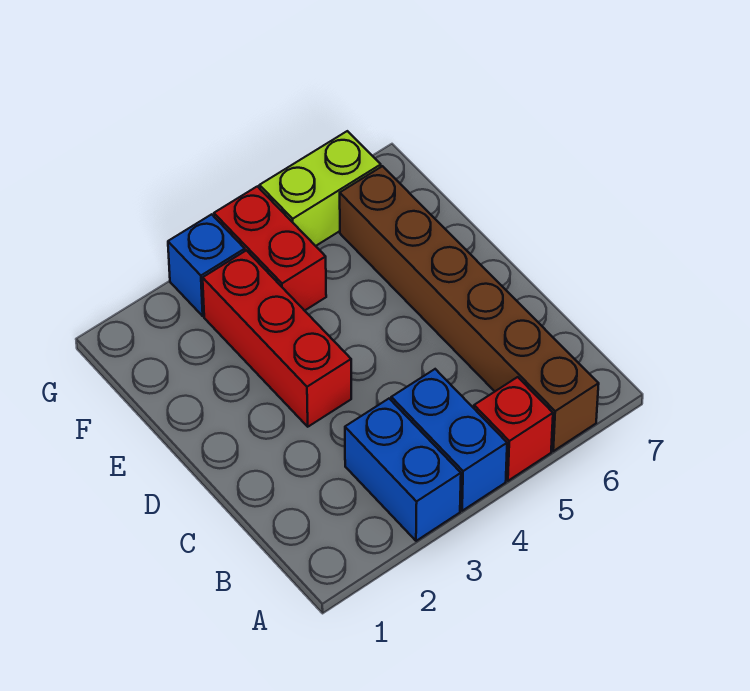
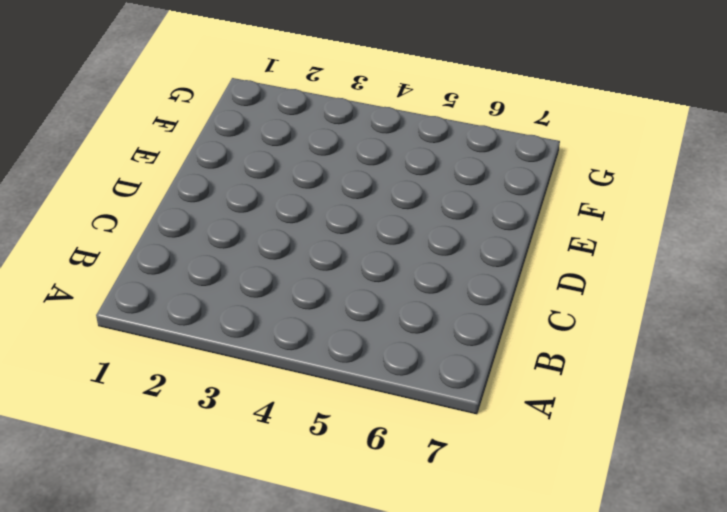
none -> blue brick A3:B3 level 1
none -> blue brick A4:B4 level 1

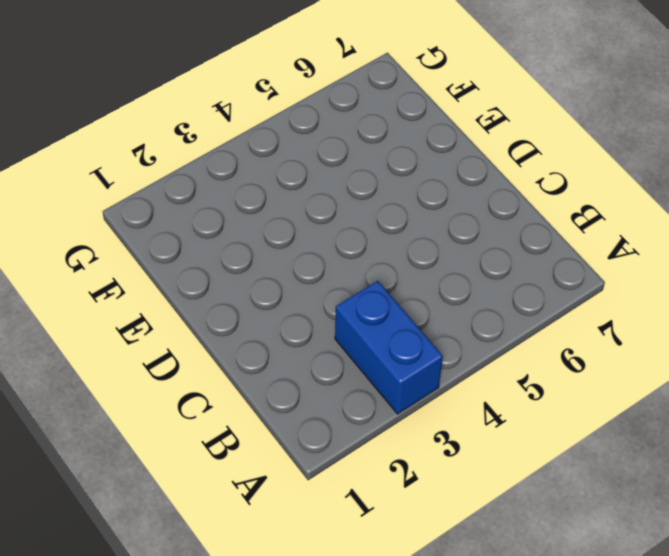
none -> blue brick A4:B4 level 1
none -> red brick A5 level 1

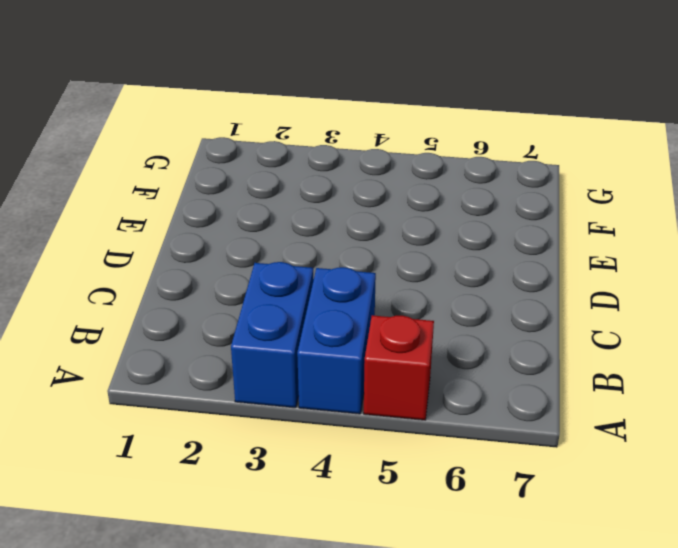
none -> brown brick A6:F6 level 1
none -> red brick D3:F3 level 1

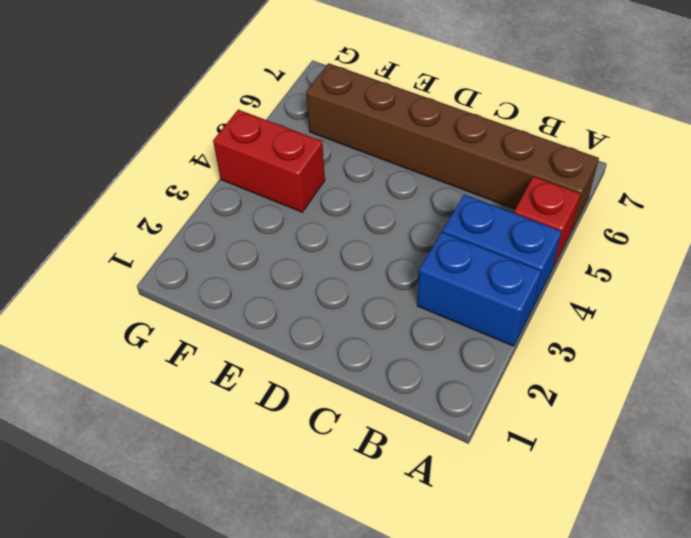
none -> red brick D3:F3 level 1
none -> blue brick G3 level 1

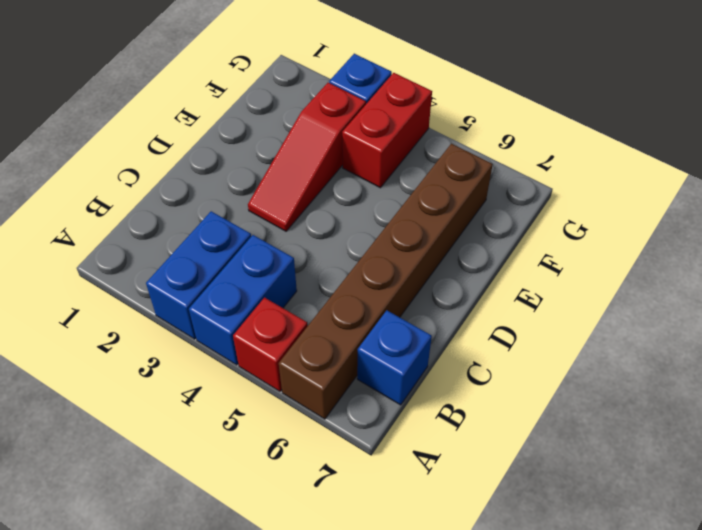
blue brick B7 level 1 -> none
red slope D3:F3 level 1 top F -> red brick D3:F3 level 1
none -> lime brick G5:G6 level 1

